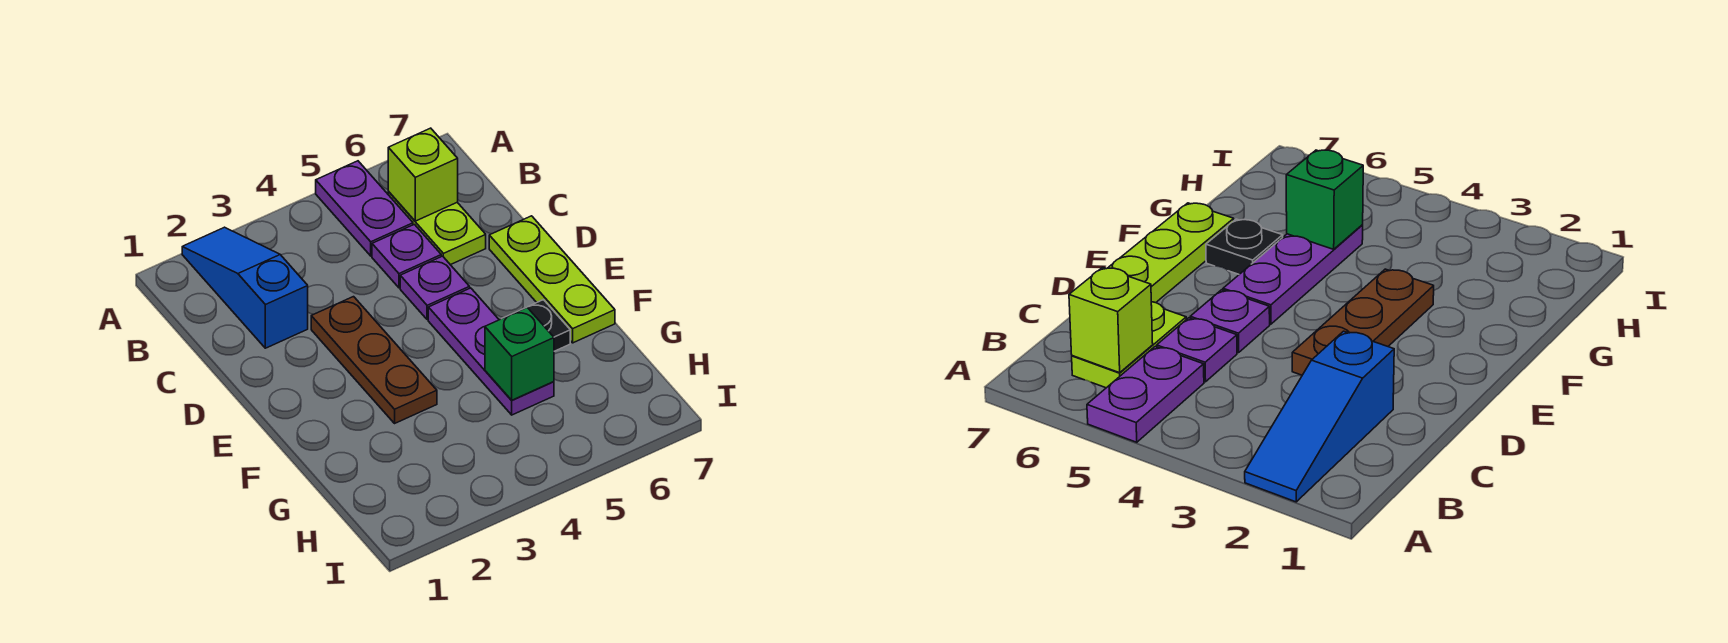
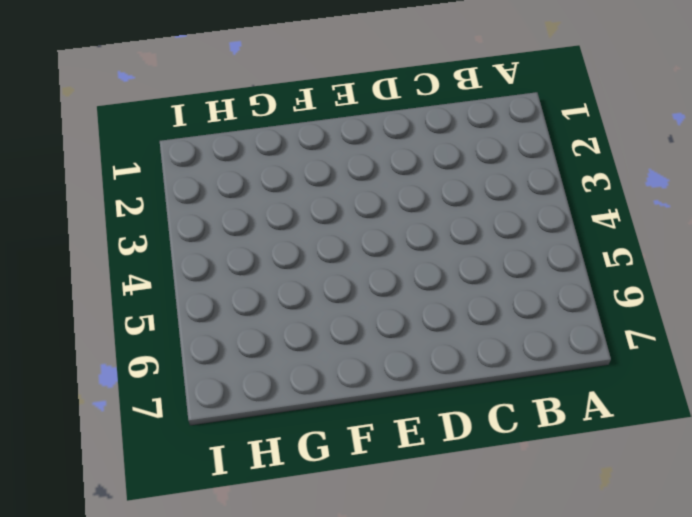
none -> blue slope A2:C2 level 1 top C
none -> purple plate A5:B5 level 1

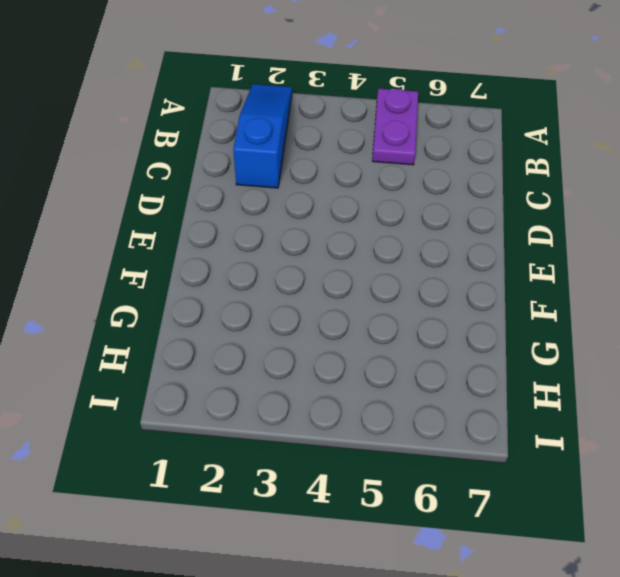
none -> lime plate B6:C6 level 1
none -> purple plate C5 level 1

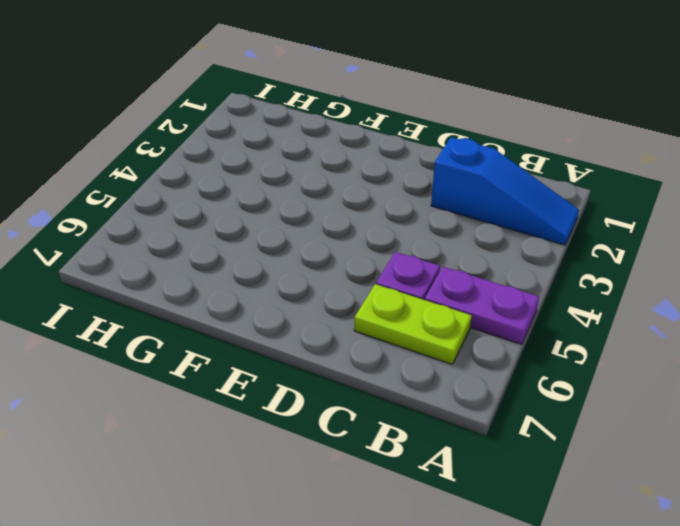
none -> brown plate D3:F3 level 1
none -> purple plate D5 level 1

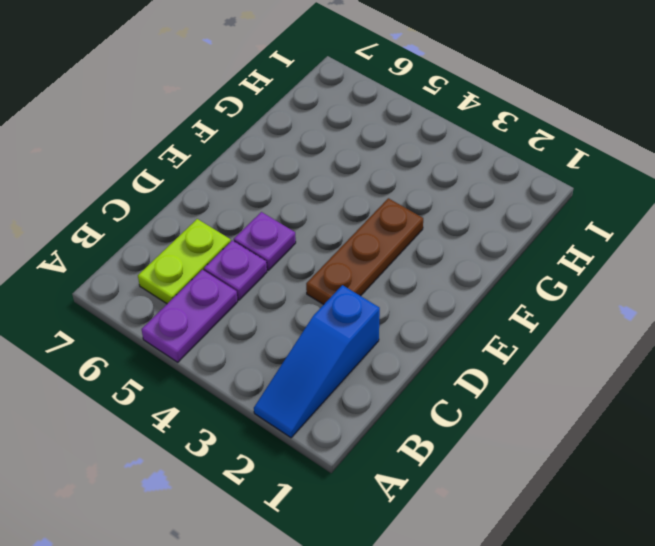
none -> lime plate D7:F7 level 1
none -> purple plate E5:G5 level 1

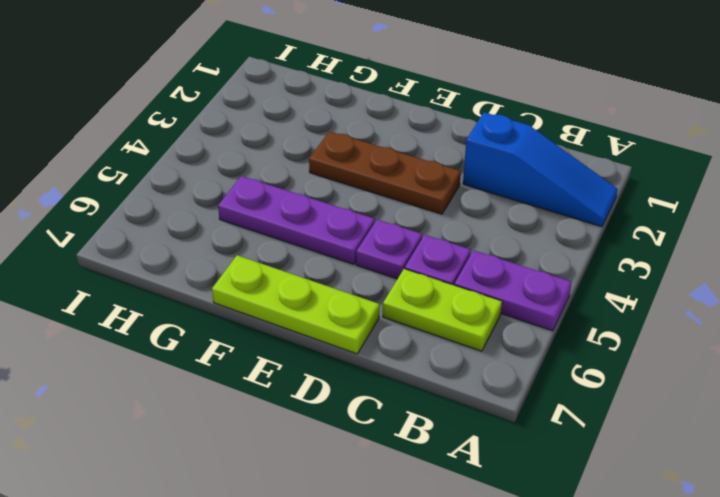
none -> black plate F6 level 1
none -> lime brick B6 level 2

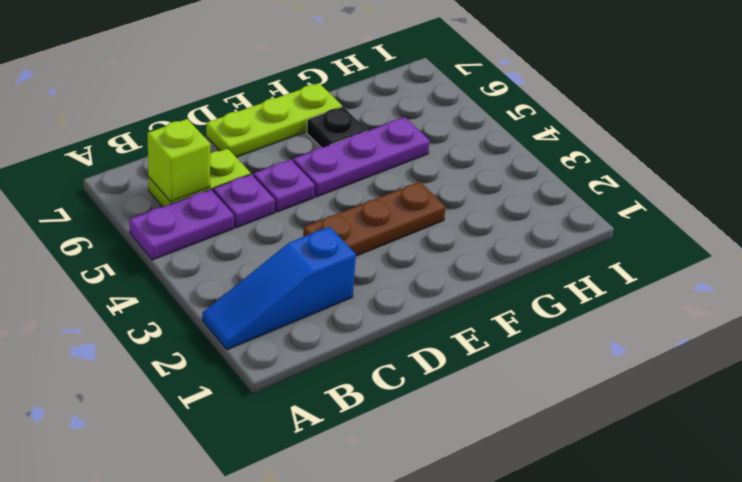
none -> green brick G5 level 2

